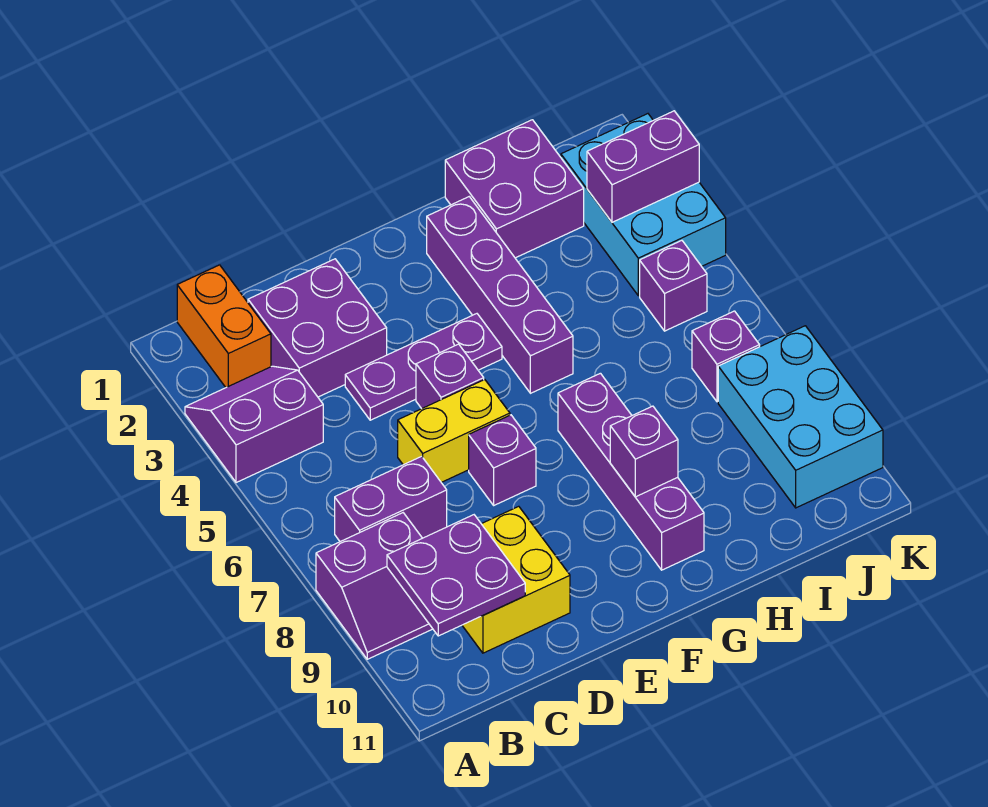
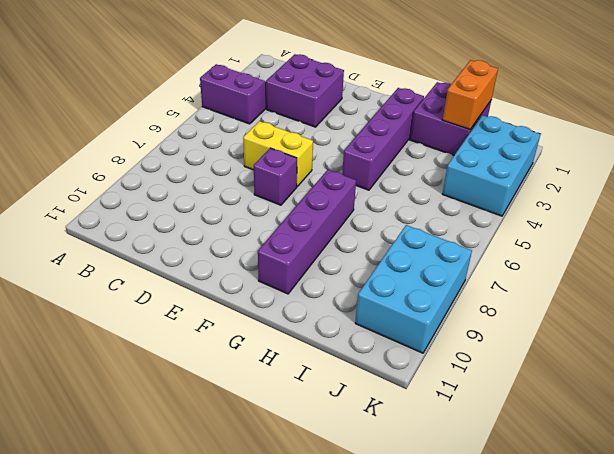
orange brick I1:I2 level 2 -> orange brick B1:B2 level 1
none -> purple slope A8:B9 level 1 top 8
none -> purple brick B7:C7 level 1
none -> yellow brick C9:D10 level 1

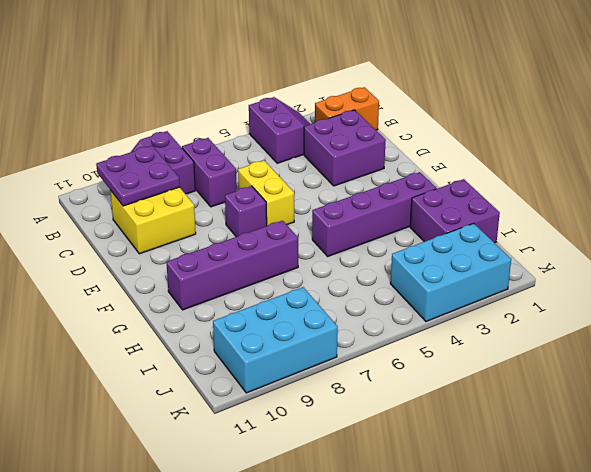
none -> purple plate D4:F4 level 1
none -> purple brick E5 level 1
none -> purple brick J5 level 1

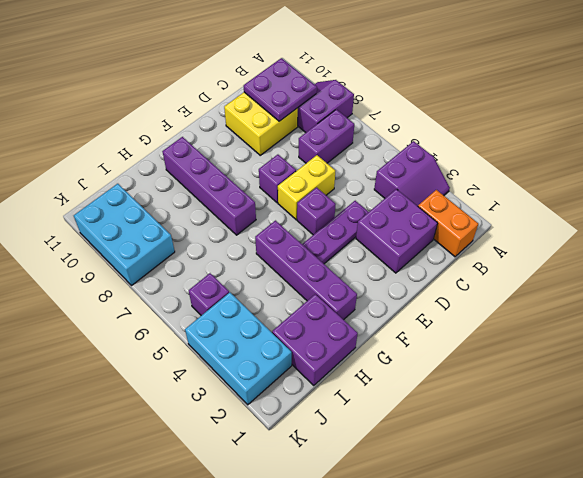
none -> purple brick J7 level 1
none -> purple brick G9 level 2
none -> purple brick J3:K3 level 2

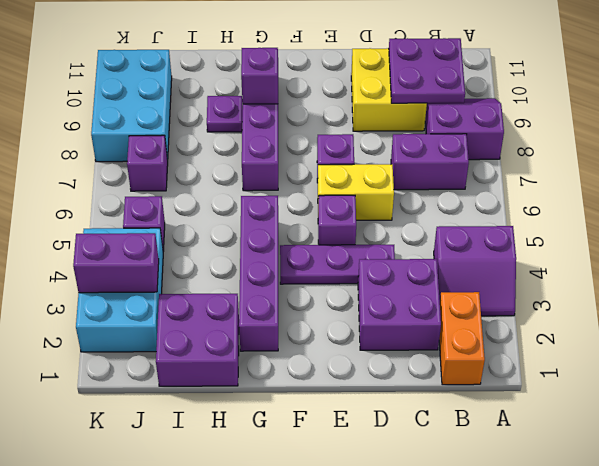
purple plate H9 level 1 -> none

